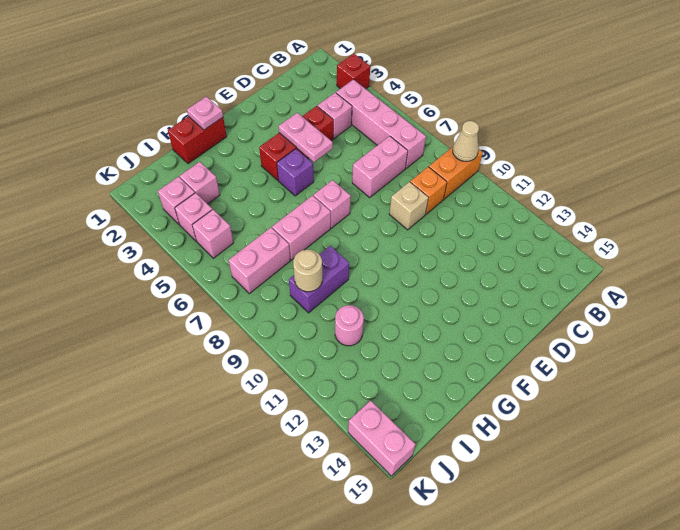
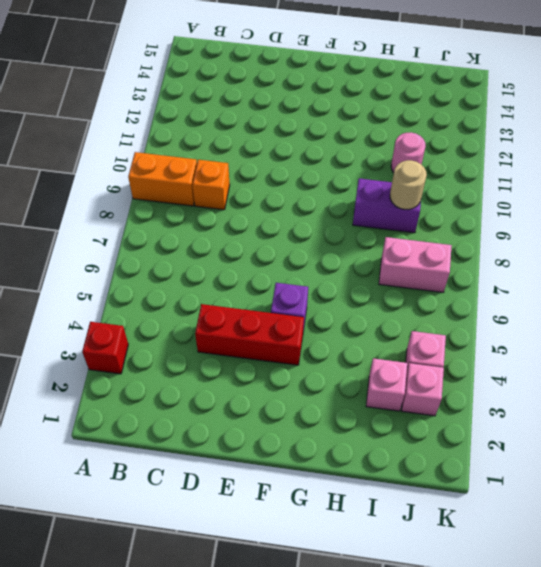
none -> pink brick B4:B7 level 1
none -> pink brick C4 level 1
none -> pink brick C7:D7 level 1

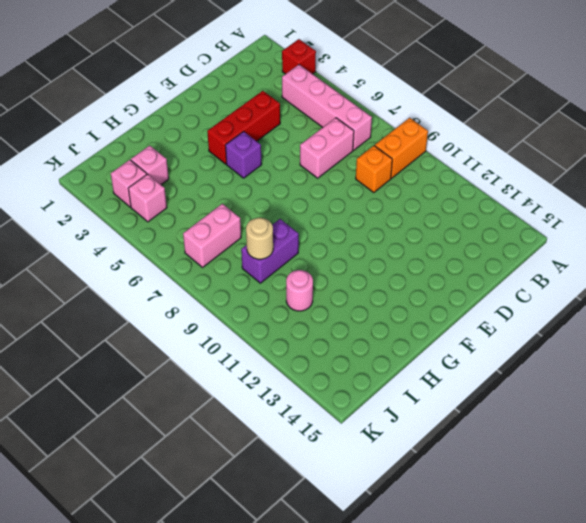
none -> pink brick C4 level 1
none -> tan brick D9 level 1
none -> pink brick F7 level 1

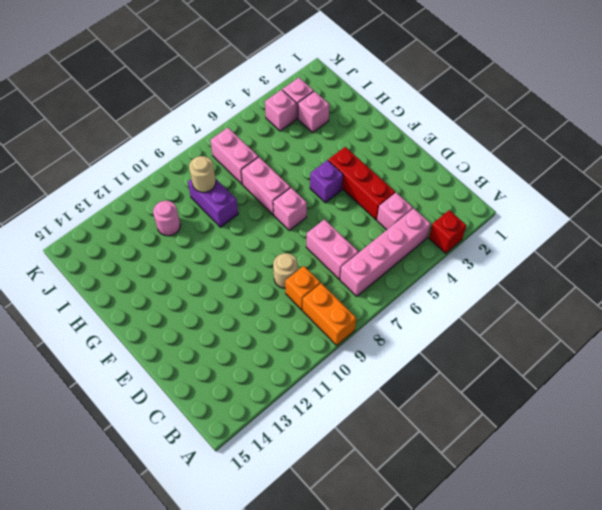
tan round brick D9 level 1 -> tan brick D9 level 1
none -> red brick G1:H1 level 1
none -> pink brick J5 level 1
none -> pink brick K14:K15 level 1

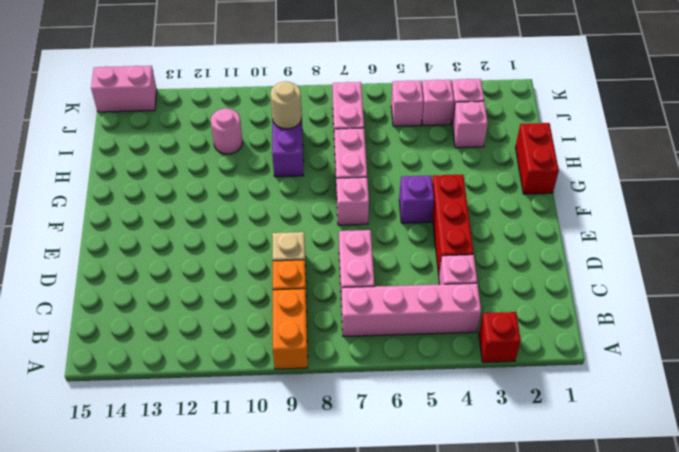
none -> tan cone A9 level 2
none -> pink plate E4:E5 level 2
none -> pink plate G1 level 2

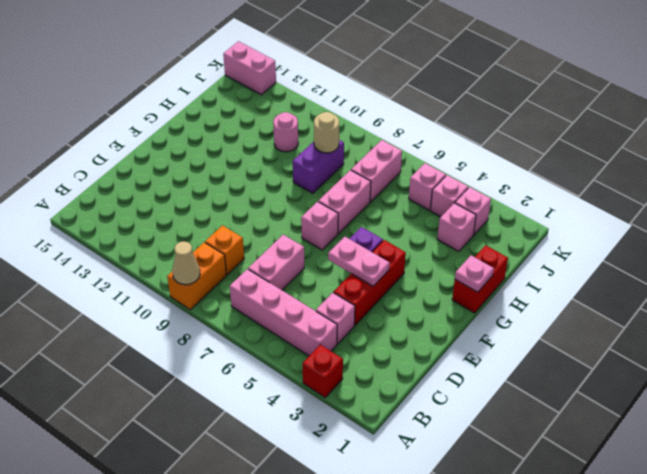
none -> tan brick D9 level 1

